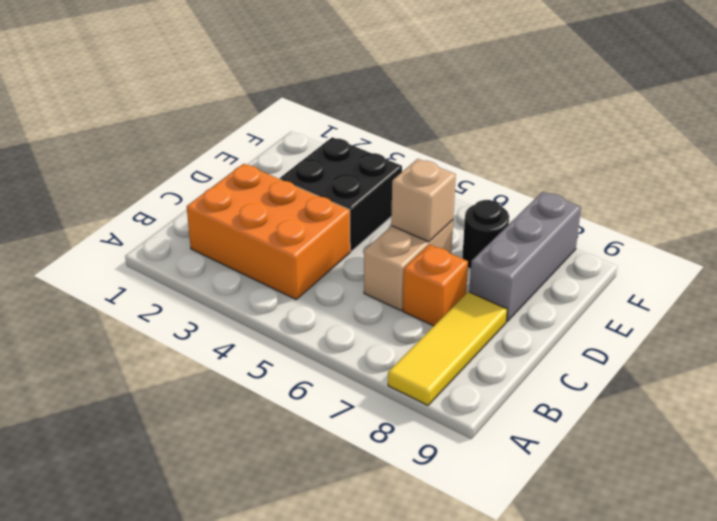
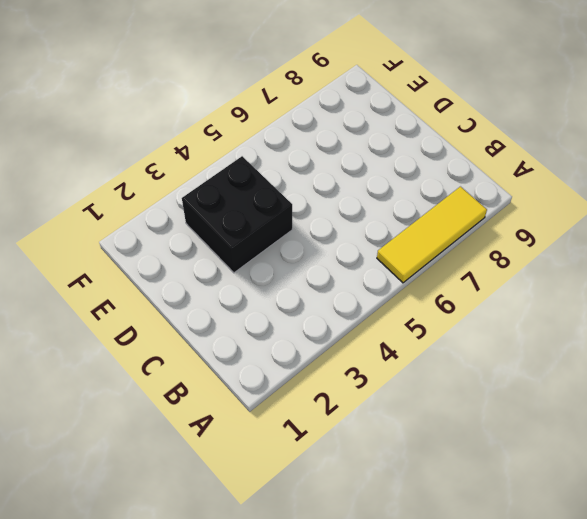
yellow tile A6:A8 level 1 -> yellow tile A8:C8 level 1
none -> orange brick B2:C4 level 1
none -> tan brick C6:D6 level 1

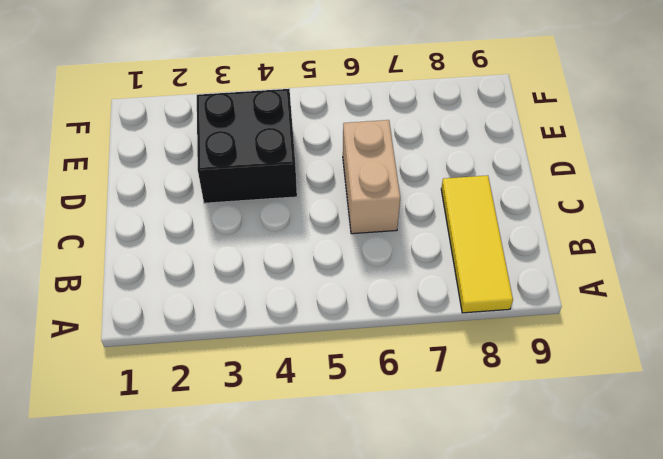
none -> orange brick B2:C4 level 1
none -> orange brick C7 level 1

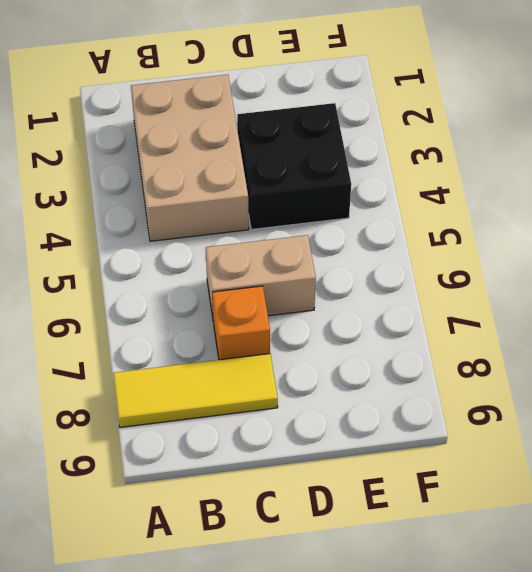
tan brick B2:C4 level 1 -> orange brick B2:C4 level 1
none -> grey brick D8:F8 level 1
none -> black round brick E7 level 1

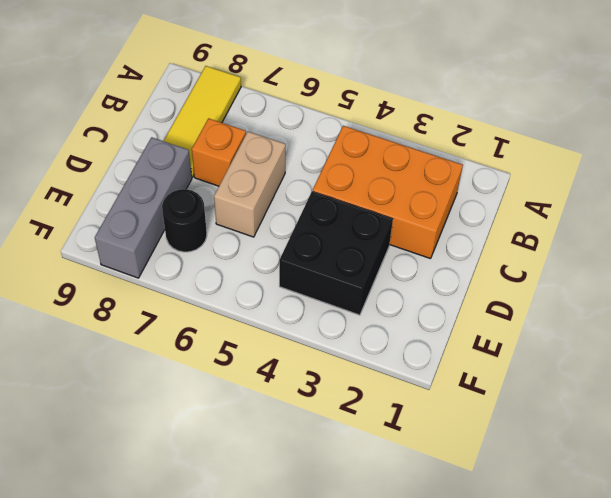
none -> tan brick D6 level 2

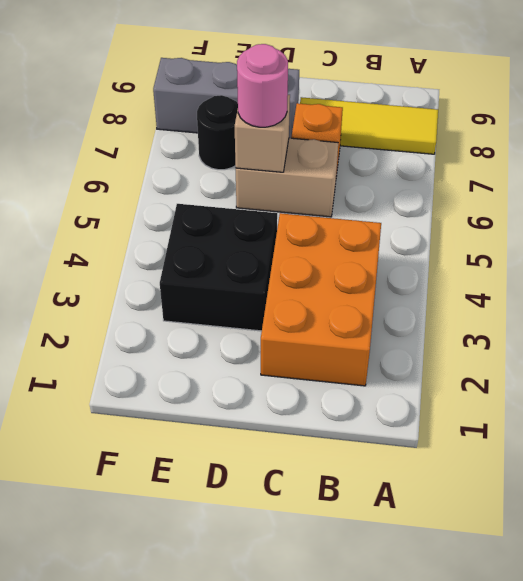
pink round brick D6 level 3 -> none

